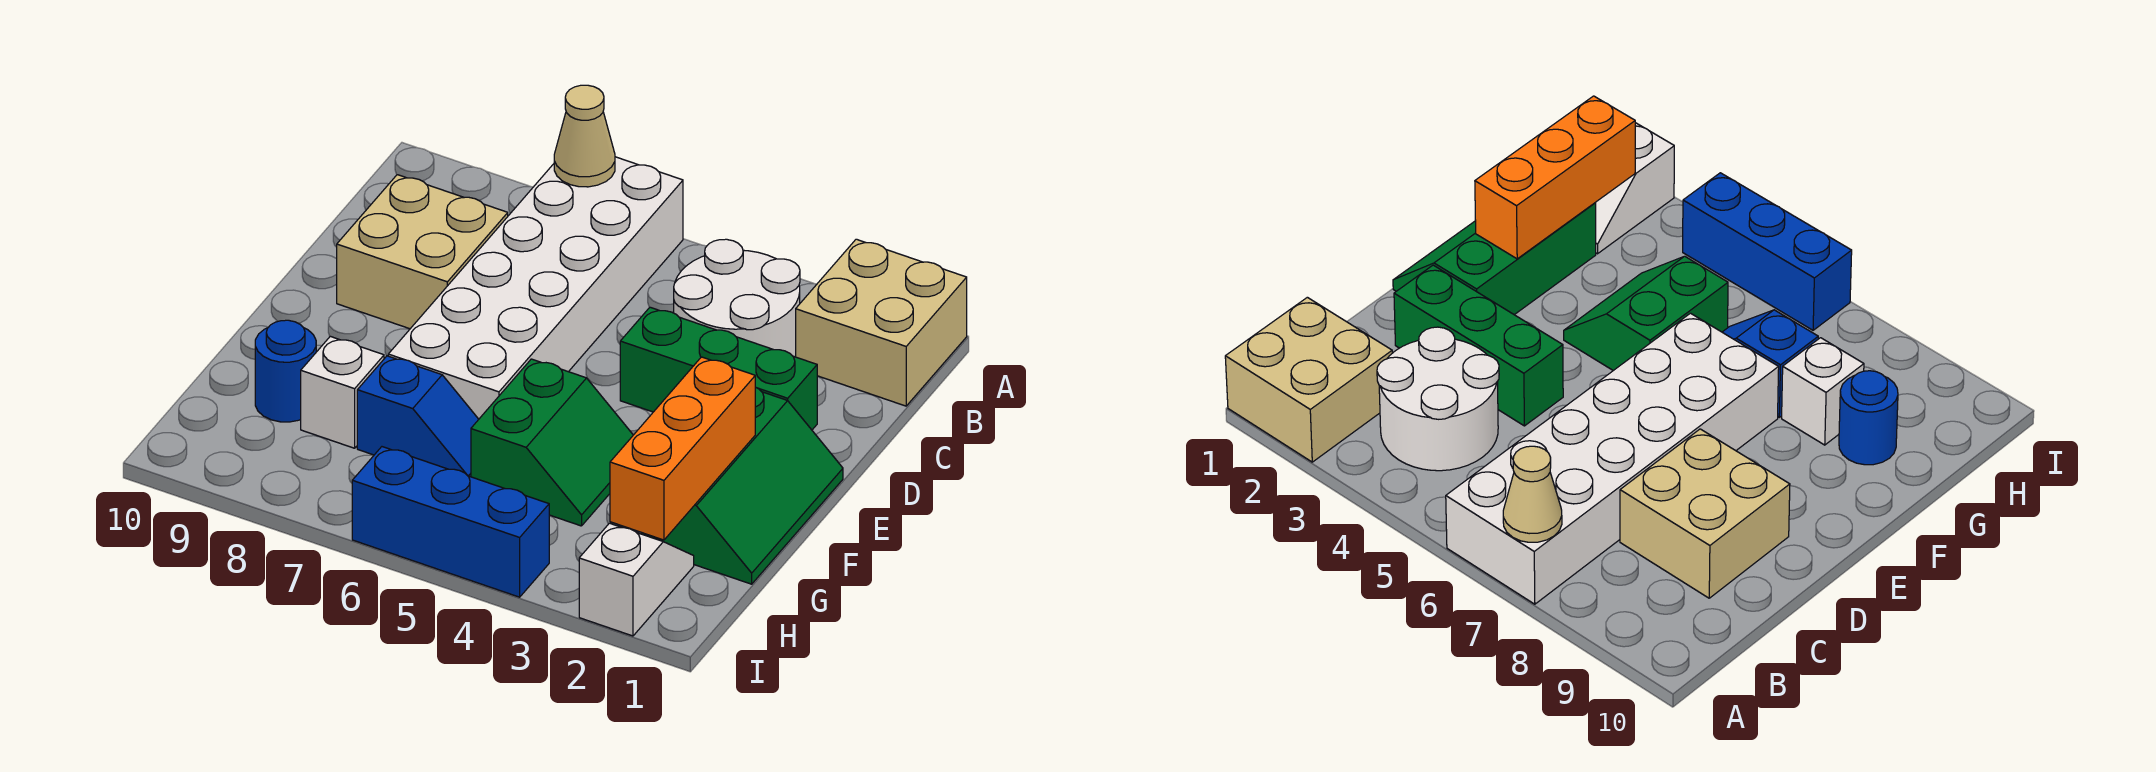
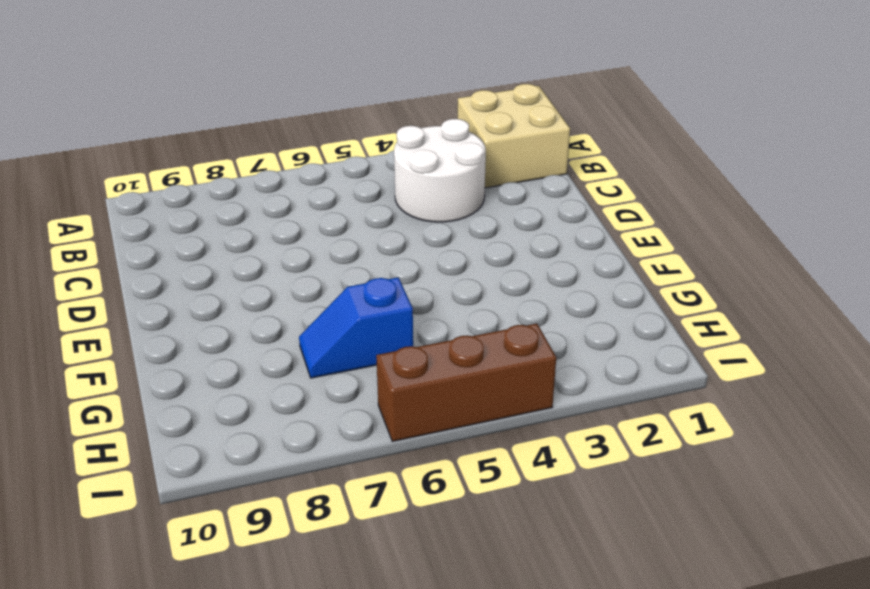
blue slope G6:G7 level 1 top 6 -> blue slope G6:G7 level 1 top 7
brown brick I4:I6 level 1 -> blue brick I4:I6 level 1
none -> white brick A6:F7 level 1
none -> tan brick C8:D9 level 1
none -> green brick D2:D4 level 1

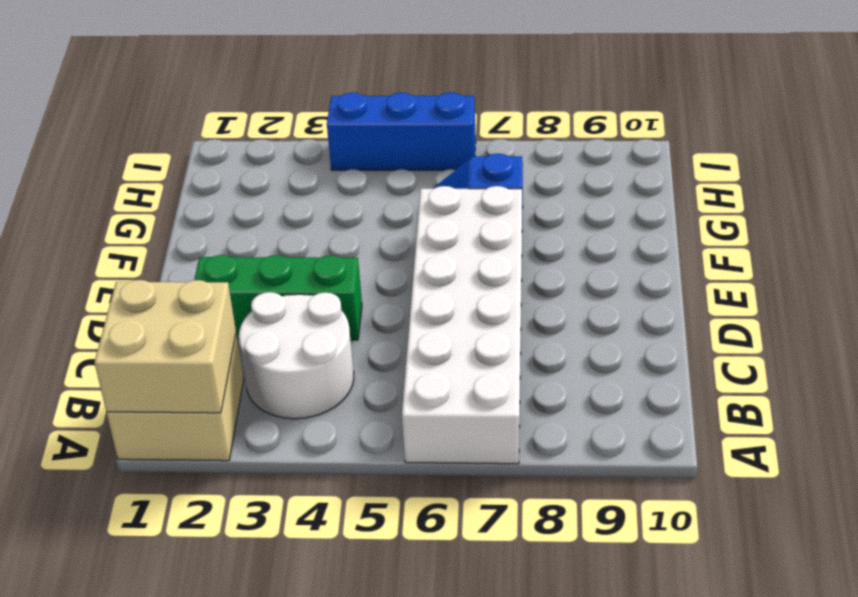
tan brick A1:B2 level 2 -> tan brick C8:D9 level 1
none -> green slope E1:G2 level 1 top 2
none -> green slope F4:G5 level 1 top 5
none -> white brick G8 level 1

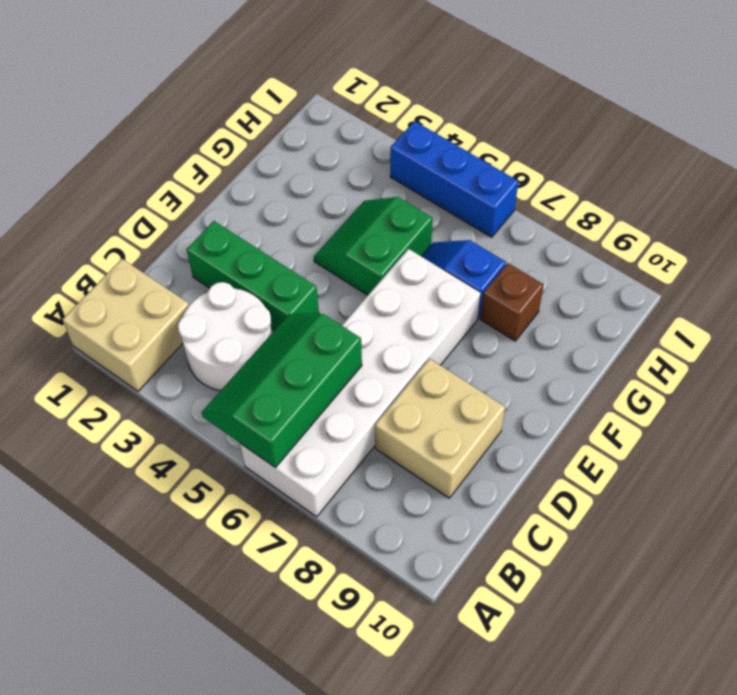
green slope A5:C6 level 2 top 6 -> green slope E1:G2 level 1 top 2
brown brick G8 level 1 -> white brick G8 level 1
none -> blue round brick G9 level 1
none -> white slope H2:I2 level 1 top I
none -> tan cone A7 level 2

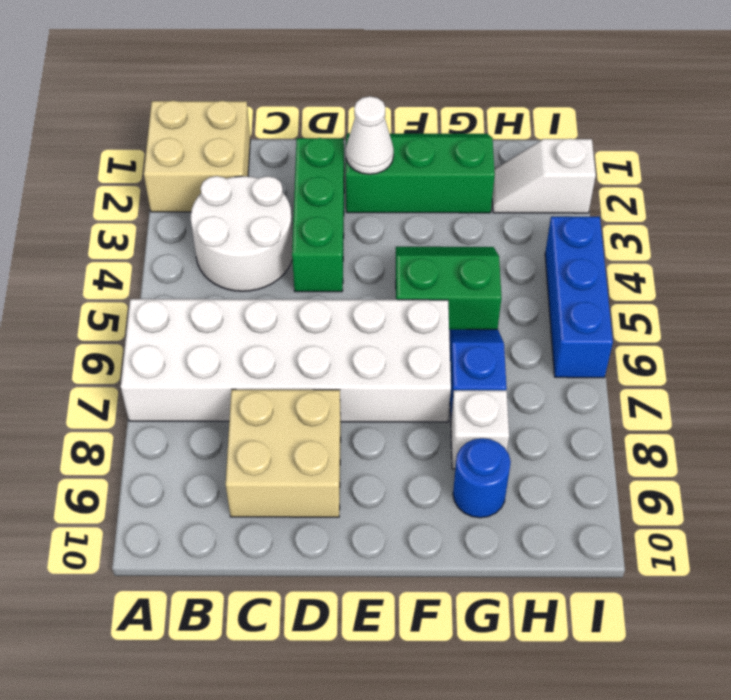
white cone E2 level 2 -> none
none -> tan cone A7 level 2
none -> orange brick F2:H2 level 2

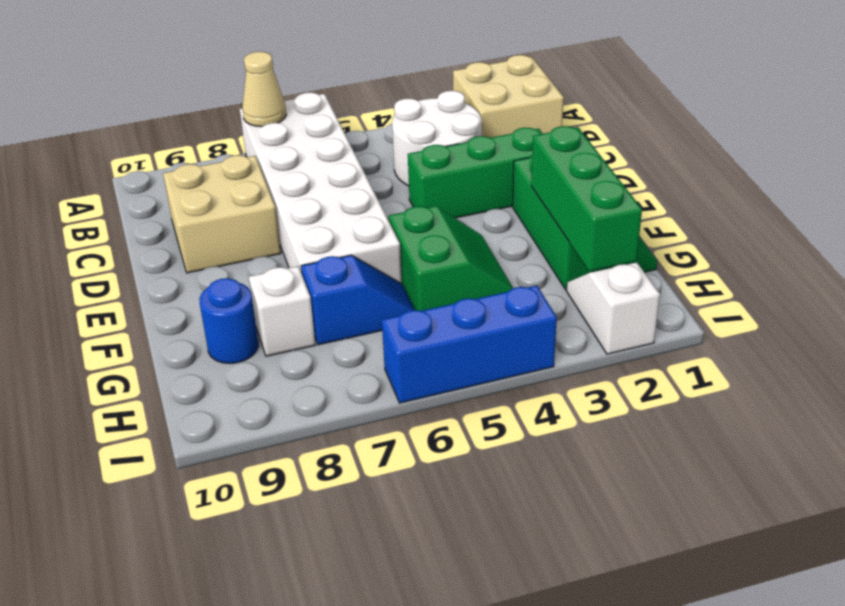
green brick F2:H2 level 2 -> orange brick F2:H2 level 2

